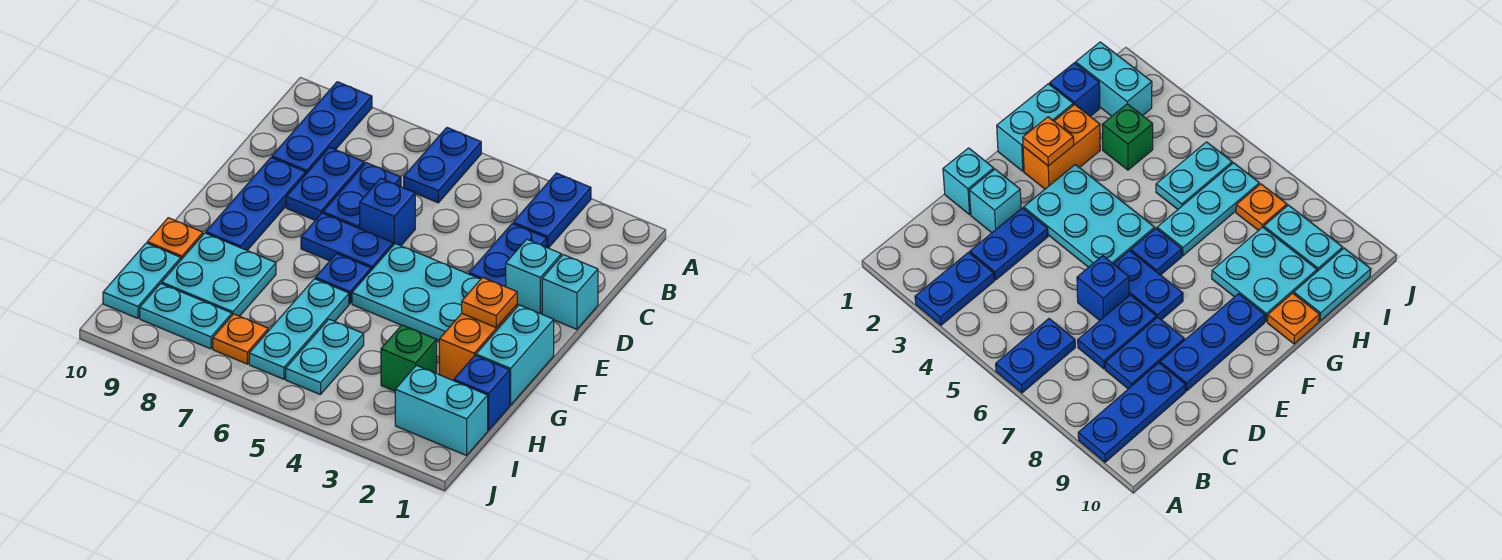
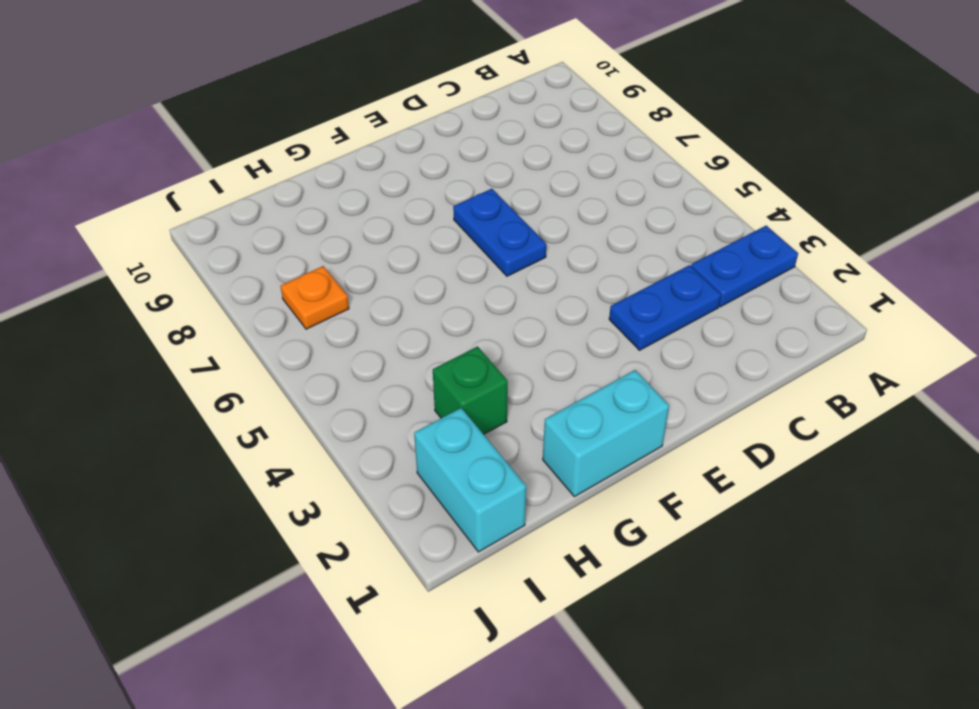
none -> blue plate A6:B6 level 1
none -> blue plate A9:C9 level 1
none -> blue plate C7:D7 level 1

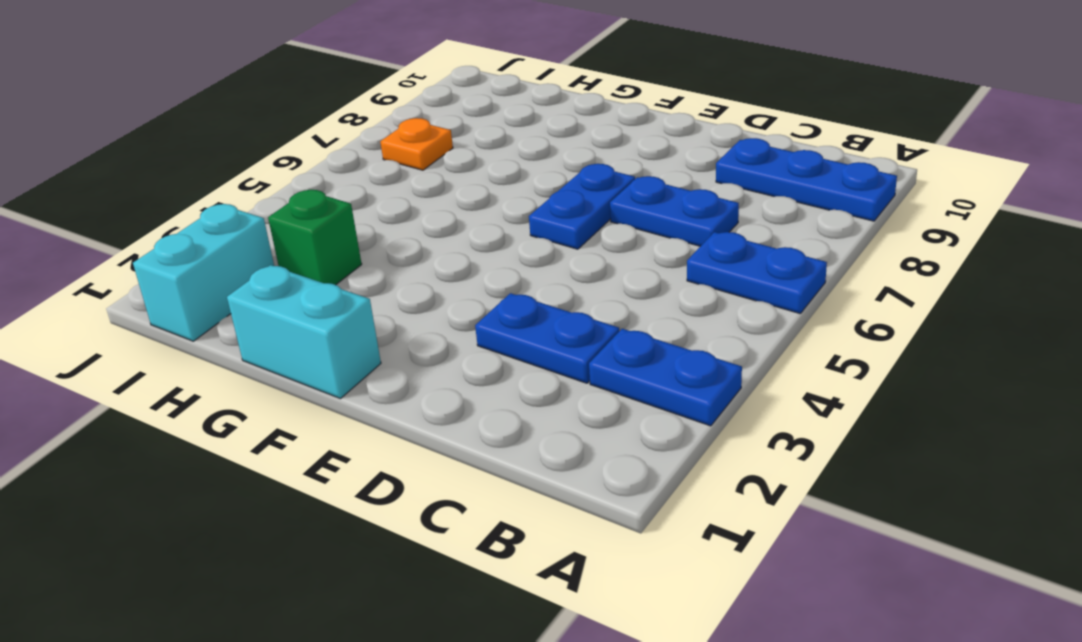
none -> blue plate C8:D8 level 1
none -> cyan brick D1 level 1
none -> cyan brick D2 level 1

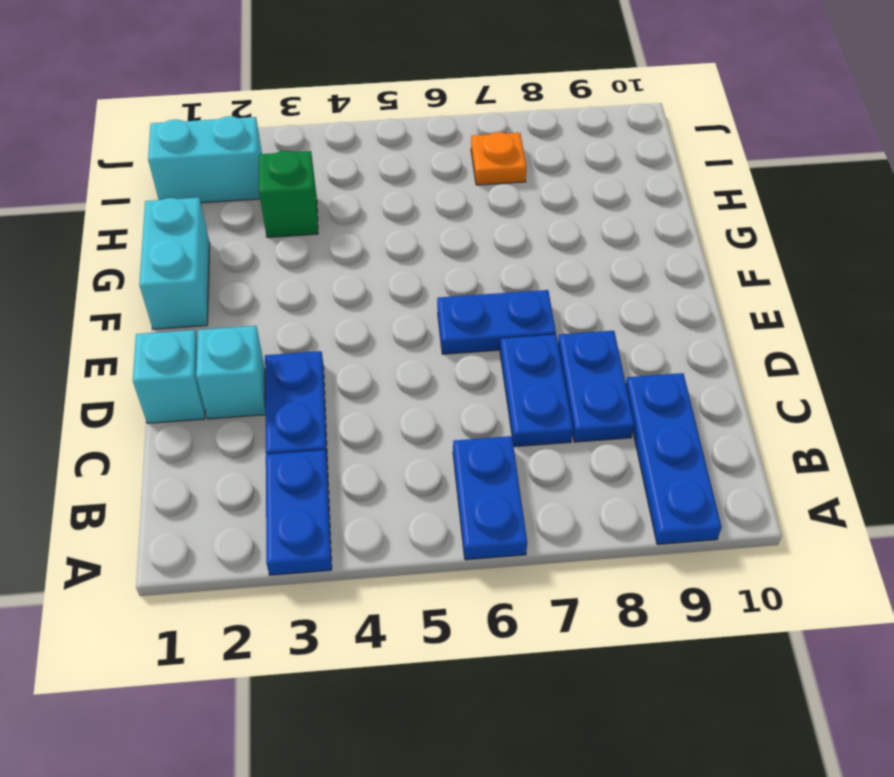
none -> blue brick D6 level 1
none -> blue plate D9:F9 level 1
none -> cyan plate E3:F5 level 1

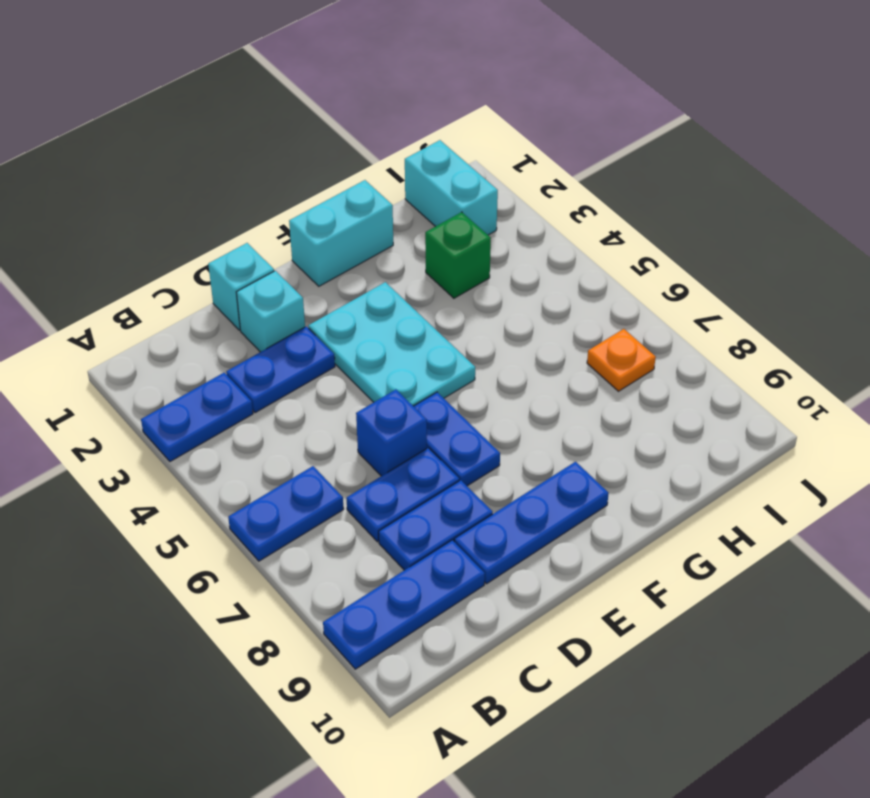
none -> orange brick F2:G2 level 1
none -> blue plate F6 level 1
none -> cyan plate G6:I6 level 1

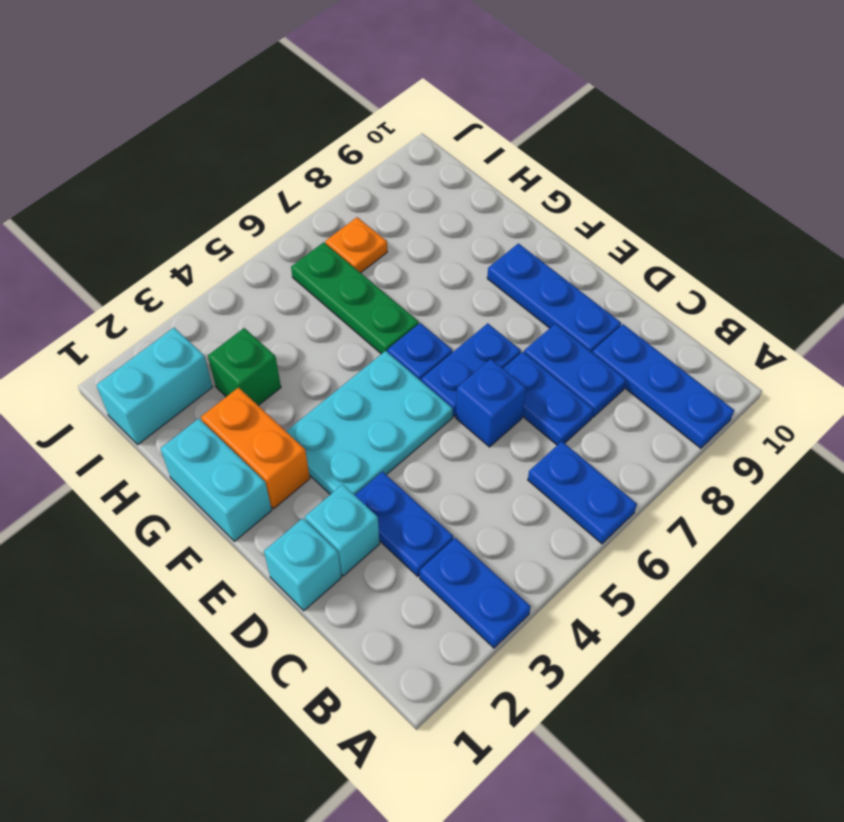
green plate G6:I6 level 1 -> cyan plate G6:I6 level 1
none -> cyan plate G8:H9 level 1
none -> orange plate G10 level 1
none -> blue brick H1 level 1

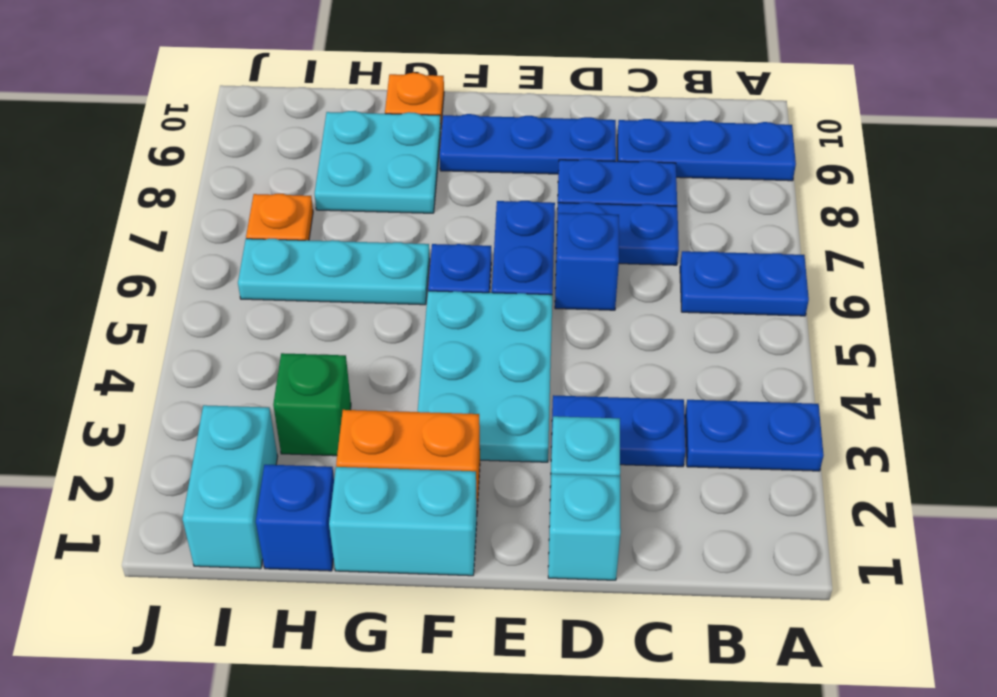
none -> cyan plate H5:I5 level 1
none -> cyan plate H10:I10 level 1
none -> cyan plate I8:I9 level 1

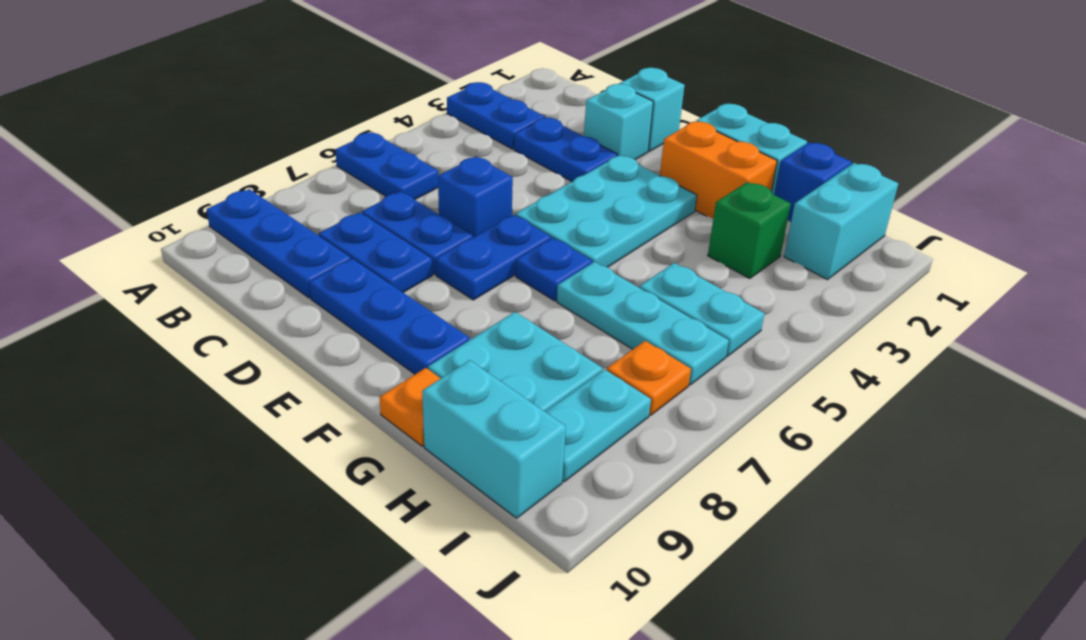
cyan brick H10:I10 level 1 -> cyan plate H10:I10 level 1
none -> orange plate F2 level 2

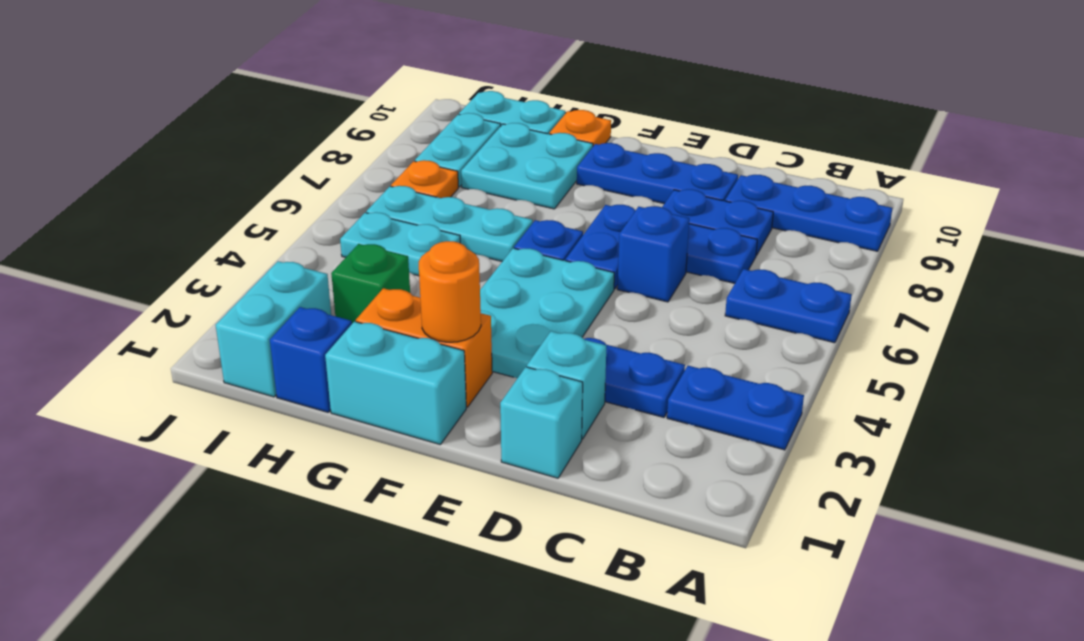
orange round brick F2 level 2 -> orange plate F2 level 2

